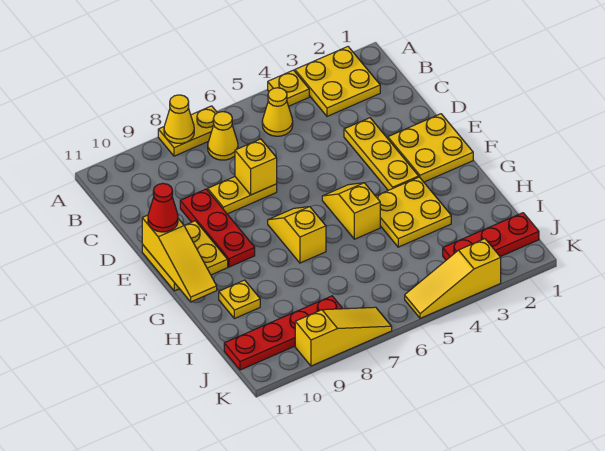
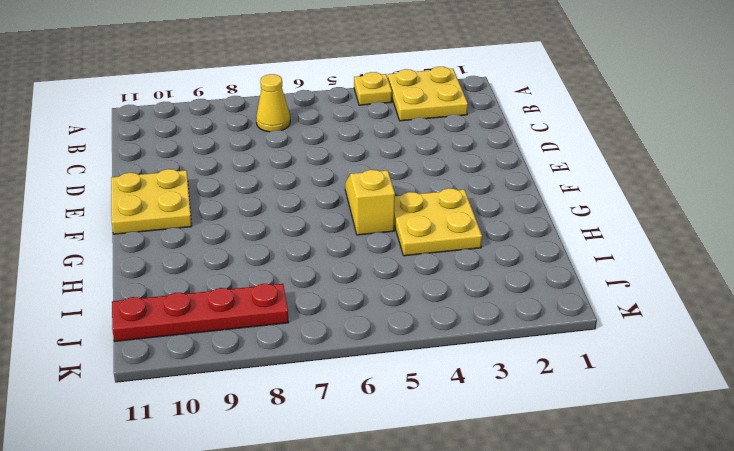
none -> yellow plate A7:A8 level 1
none -> yellow cone B5 level 1
none -> yellow plate D3:F3 level 1

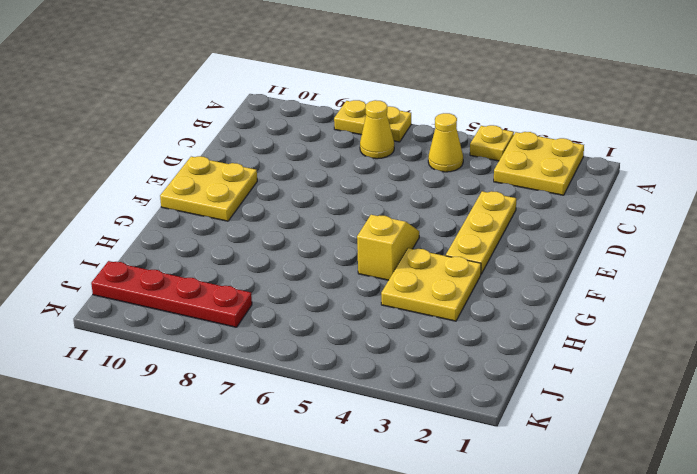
none -> yellow plate D7:D8 level 1
none -> red plate D9:F9 level 1
none -> yellow plate E1:F2 level 1

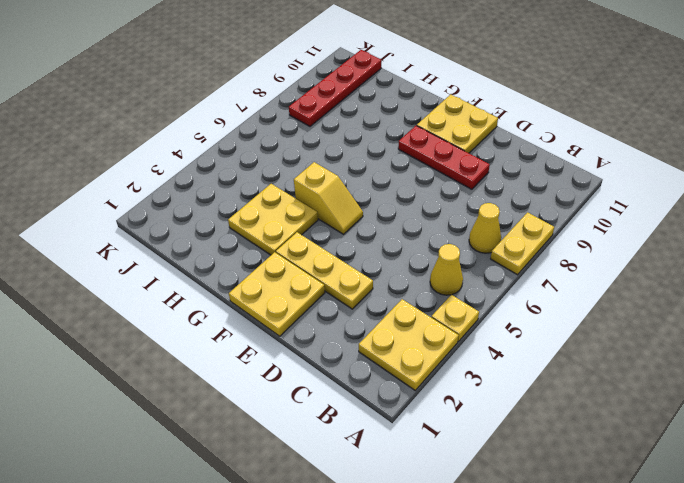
none -> yellow plate D7:D8 level 1
none -> yellow slope F7:G7 level 1 top G
none -> yellow plate H10 level 1

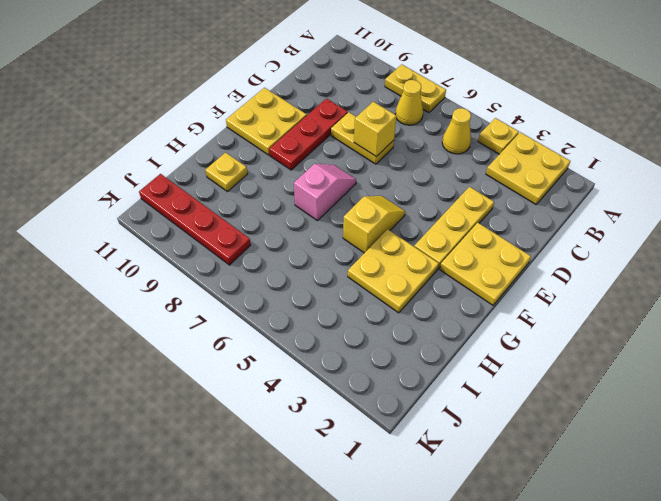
pink slope F7:G7 level 1 top G -> yellow slope F7:G7 level 1 top G
none -> red plate J1:J3 level 1
none -> yellow slope K3:K5 level 1 top 3
none -> yellow slope K7:K9 level 1 top 9

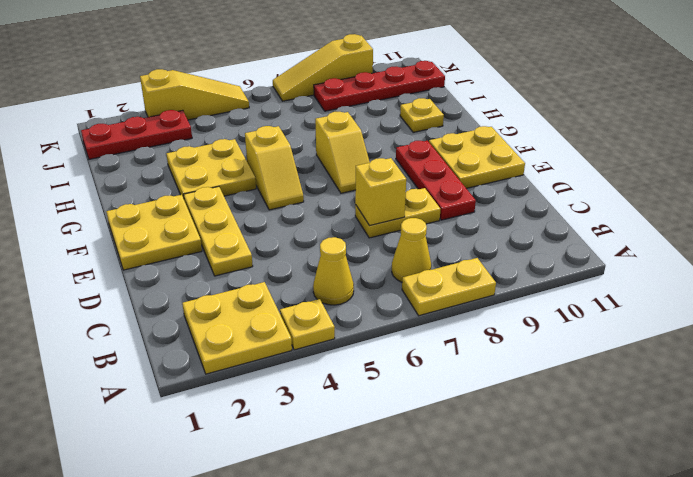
none -> yellow cone A8 level 2
none -> yellow slope E11:G11 level 2 top E
none -> red cone E11 level 3

